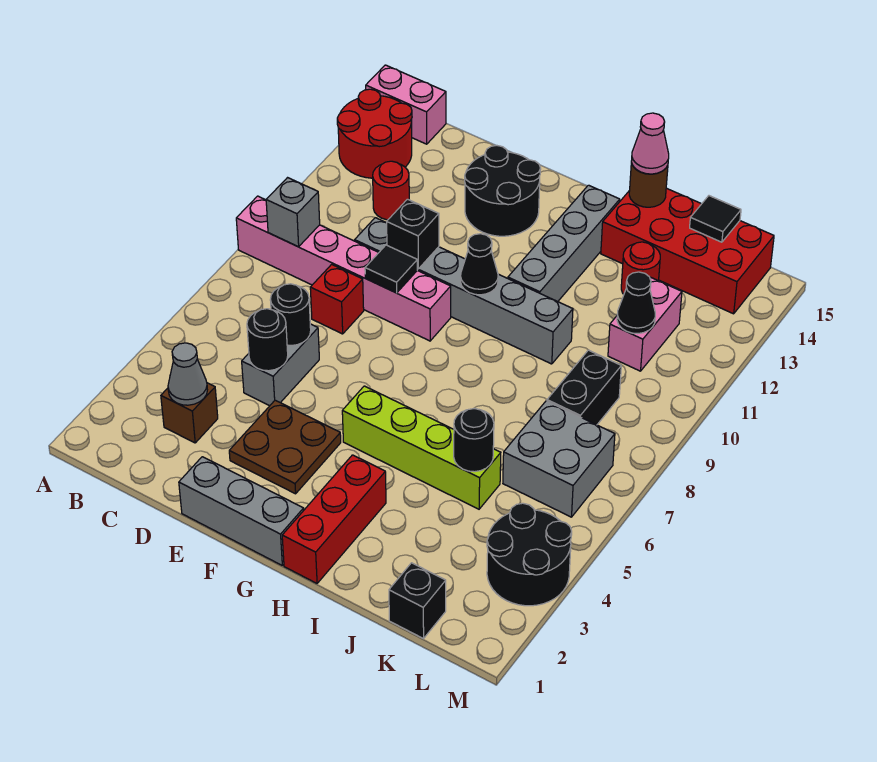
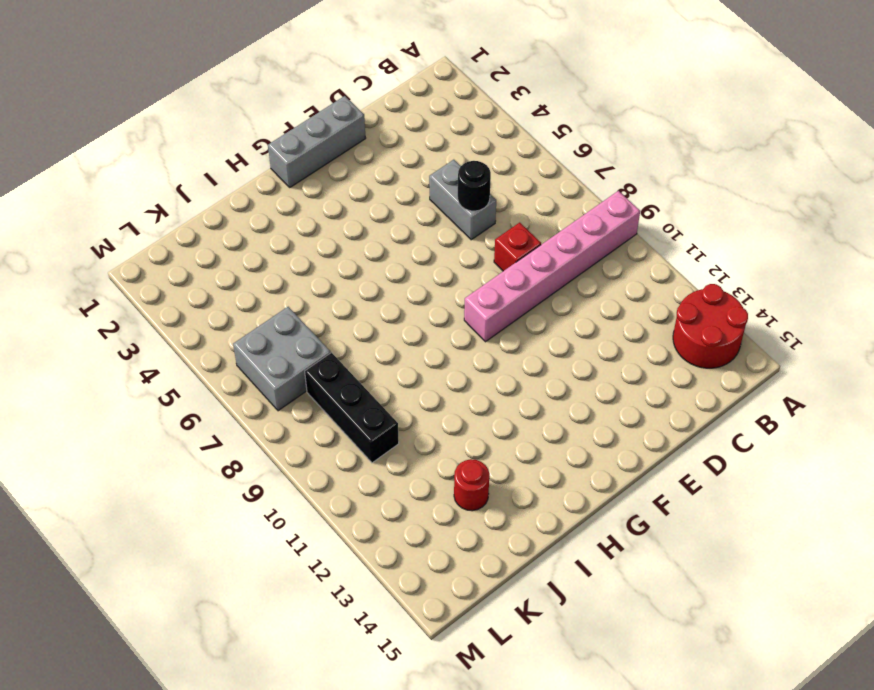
black brick K8:K10 level 1 -> black brick K8:K9 level 1
none -> pink brick A15:B15 level 1
none -> brown brick C3 level 1
none -> red round brick C12 level 1
none -> grey brick D10:I10 level 1

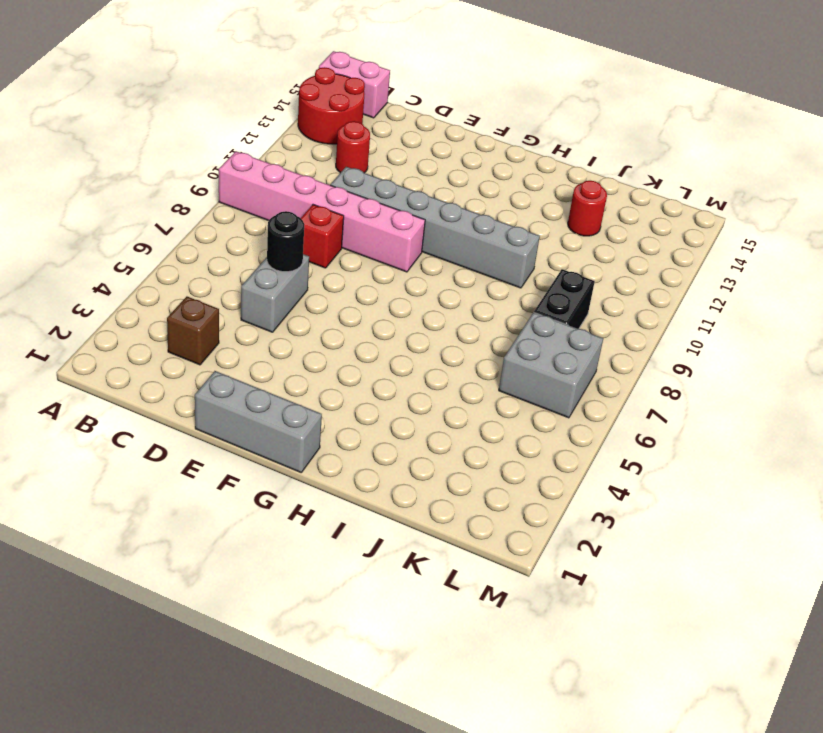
none -> brown plate E3:F4 level 1
none -> black round brick E13:F14 level 1
none -> lime brick G5:J5 level 1
none -> red brick H1:H3 level 1

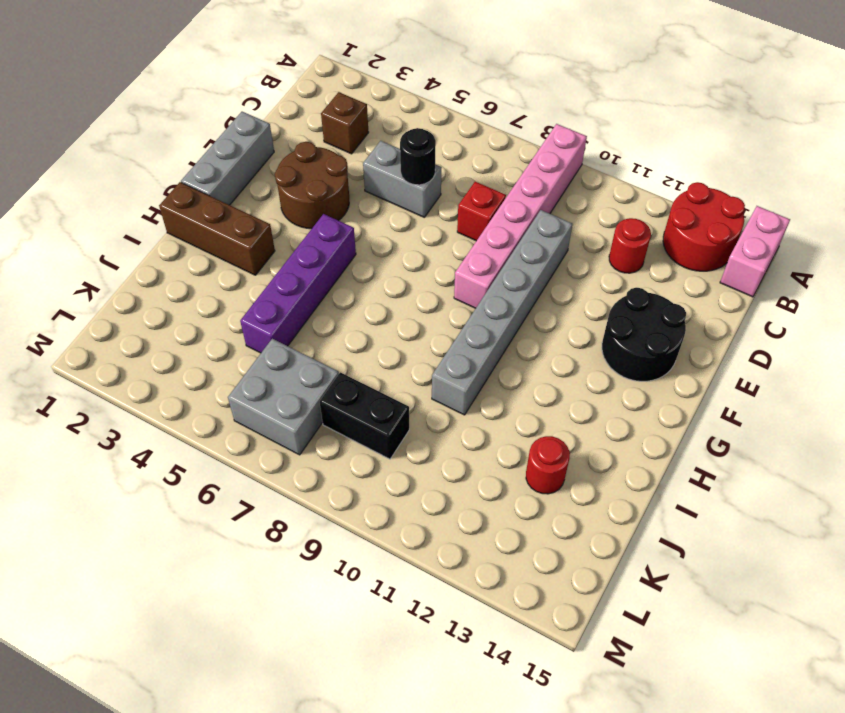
brown round brick E3:F4 level 1 -> brown plate E3:F4 level 1
purple brick G5:J5 level 1 -> lime brick G5:J5 level 1
brown brick H1:H3 level 1 -> red brick H1:H3 level 1
none -> grey brick H11:H14 level 1
none -> red brick I14:L15 level 1
none -> black brick K1 level 1
none -> pink brick K11:K12 level 1

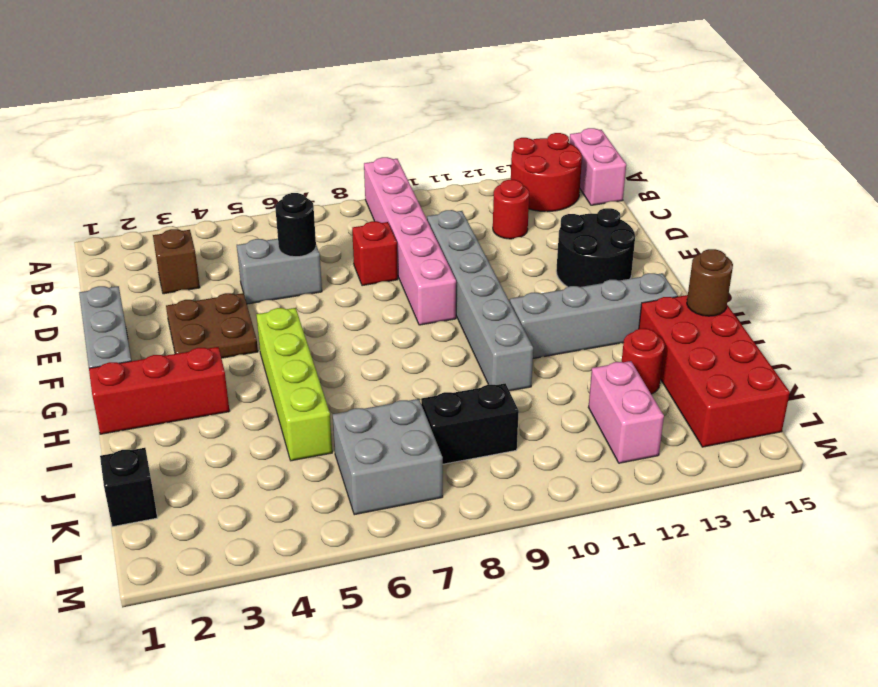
pink brick K12:L12 level 1 -> pink brick K11:K12 level 1
none -> black round brick L3:M4 level 1
none -> grey brick B9 level 2
none -> grey cone C3 level 2
none -> black round brick D5 level 2

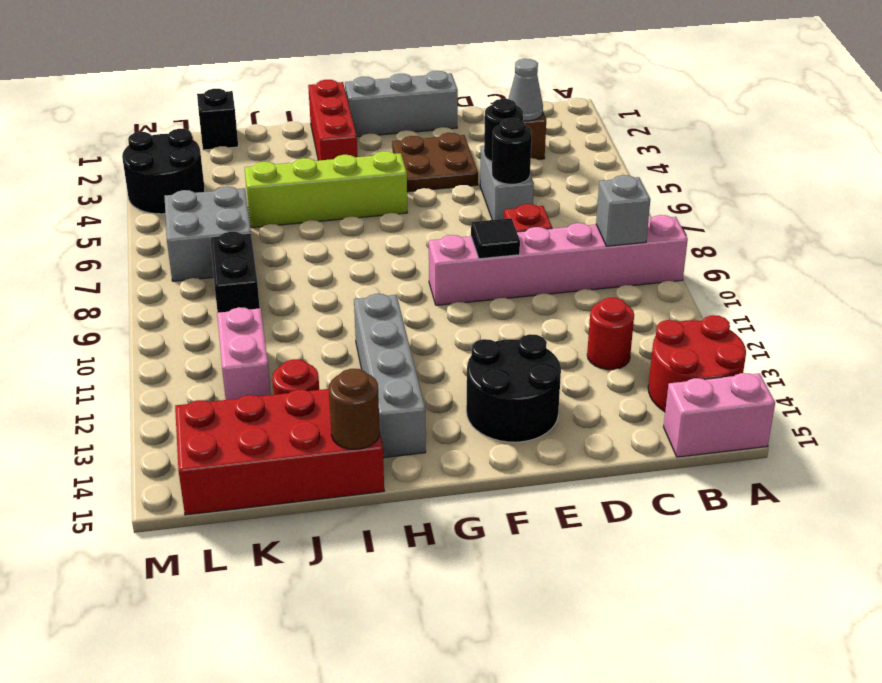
none -> grey brick D10:I10 level 1
none -> black brick E10 level 2
none -> black cone G10 level 2
none -> black round brick J5 level 2

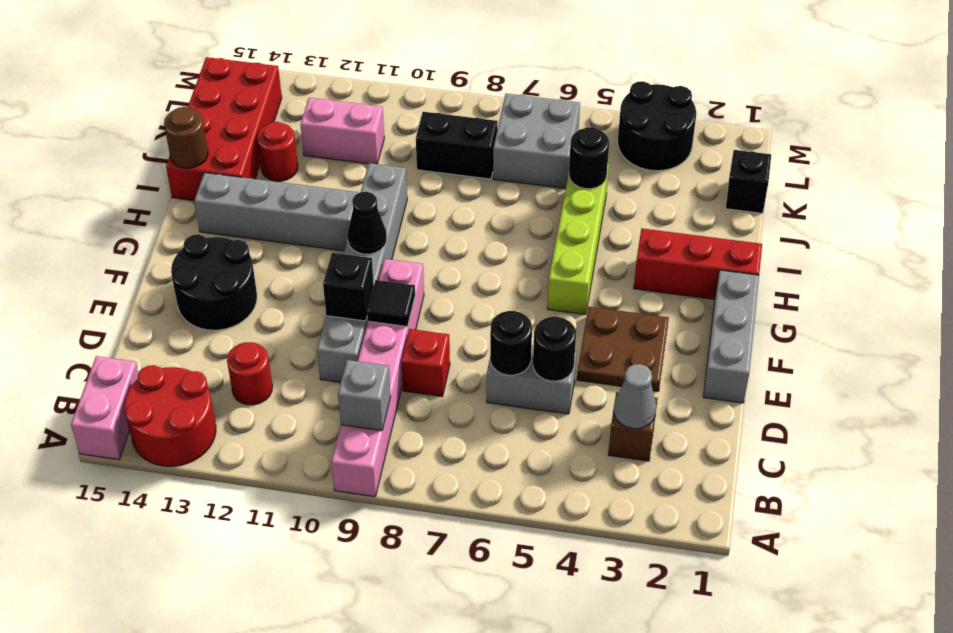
none -> black cone K11 level 2
none -> black tile K15 level 2
none -> pink cone I15 level 3

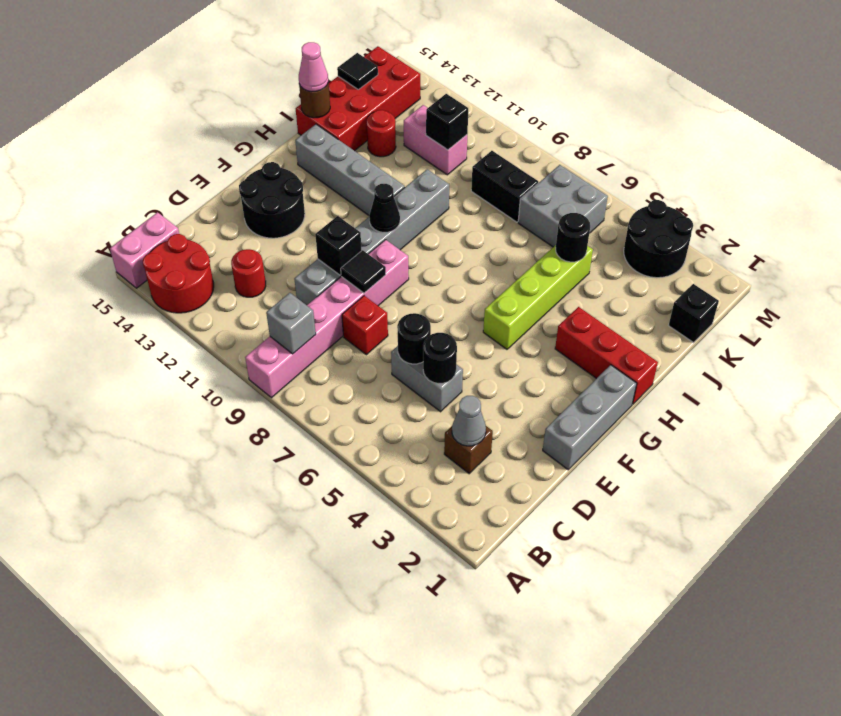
black brick K11 level 2 -> black cone K11 level 2
none -> brown plate E3:F4 level 1

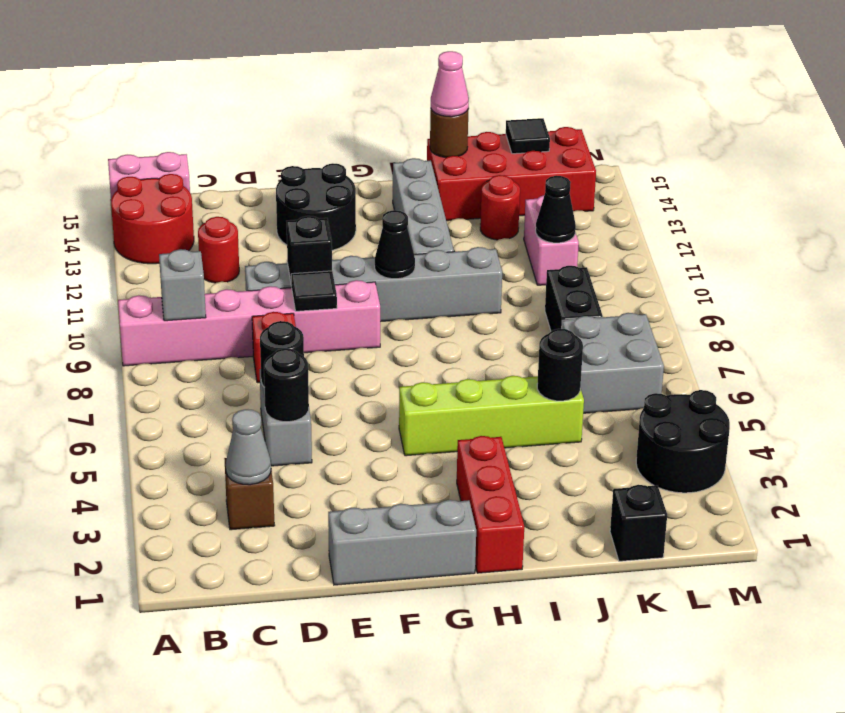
none -> brown plate E3:F4 level 1

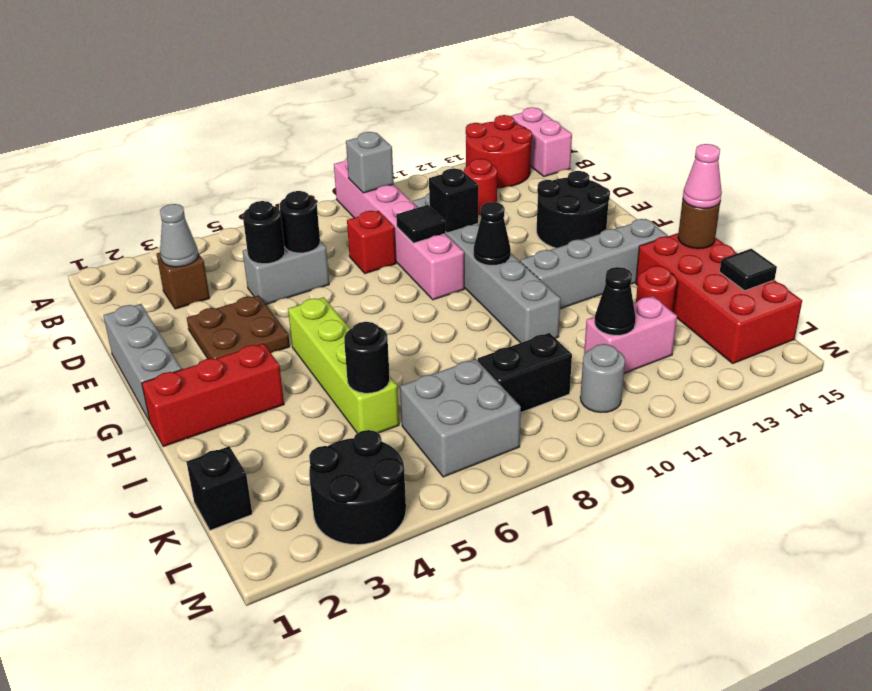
grey round brick L10 level 1 -> none

